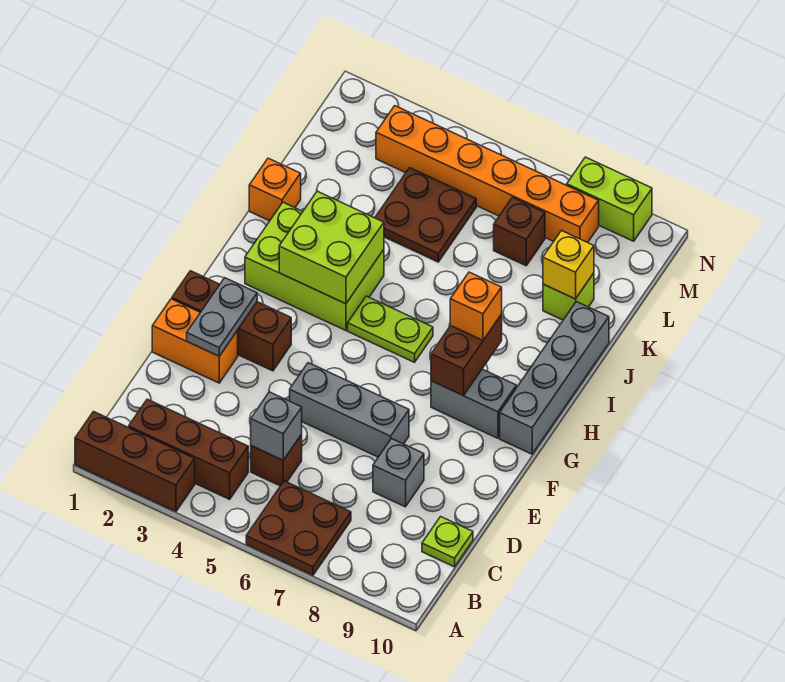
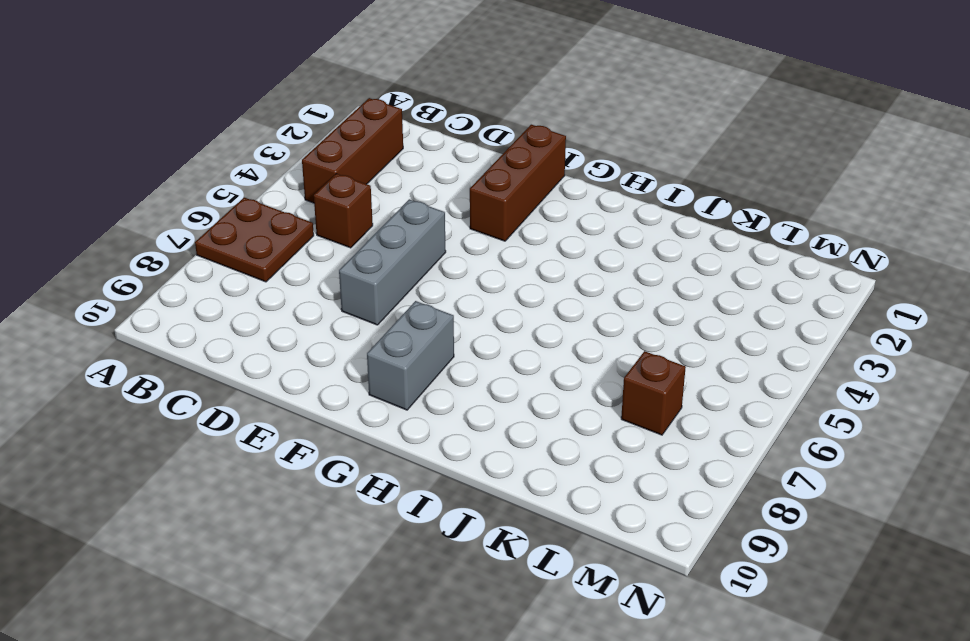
none -> brown brick A1:A3 level 1
none -> lime plate C10 level 1
none -> grey brick D8 level 1

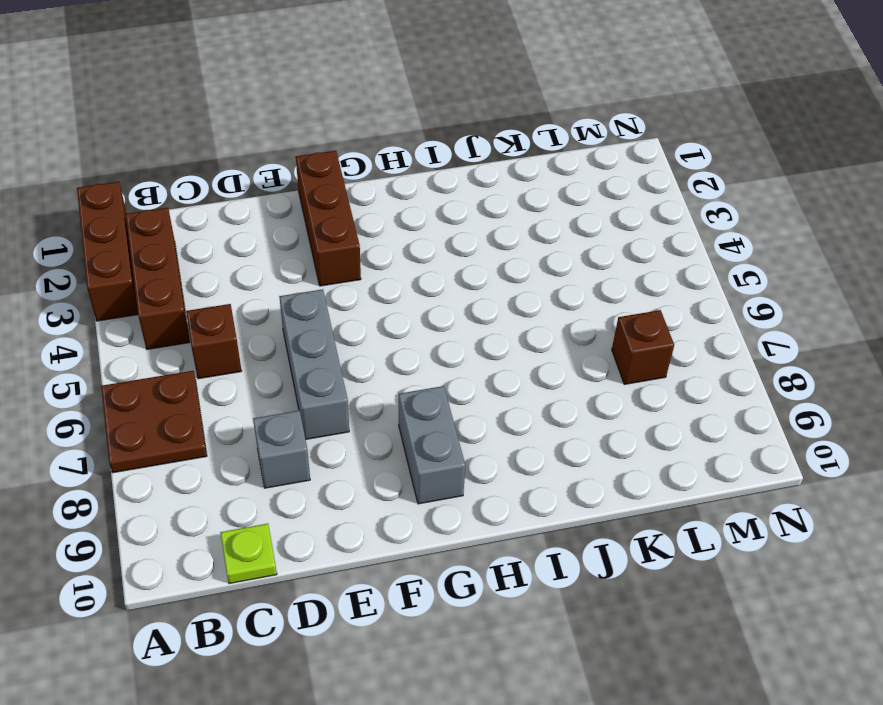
none -> orange brick E1:E2 level 1
none -> grey brick G10:J10 level 1
none -> lime brick H2:I4 level 1

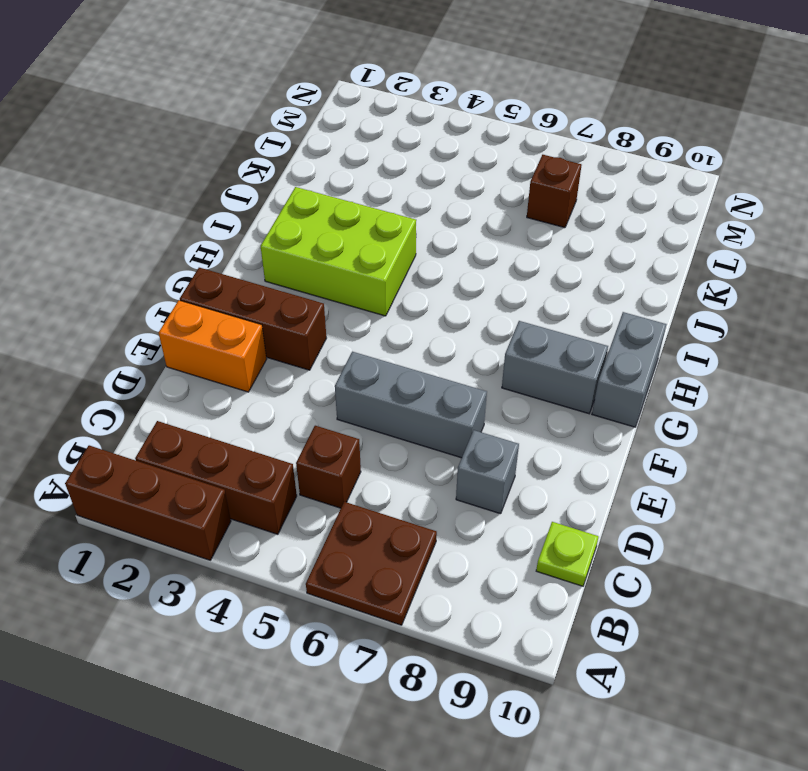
grey brick G10:H10 level 1 -> grey brick G10:J10 level 1
none -> lime plate H5:H6 level 1
none -> orange brick J1 level 1
none -> brown plate K4:L5 level 1

